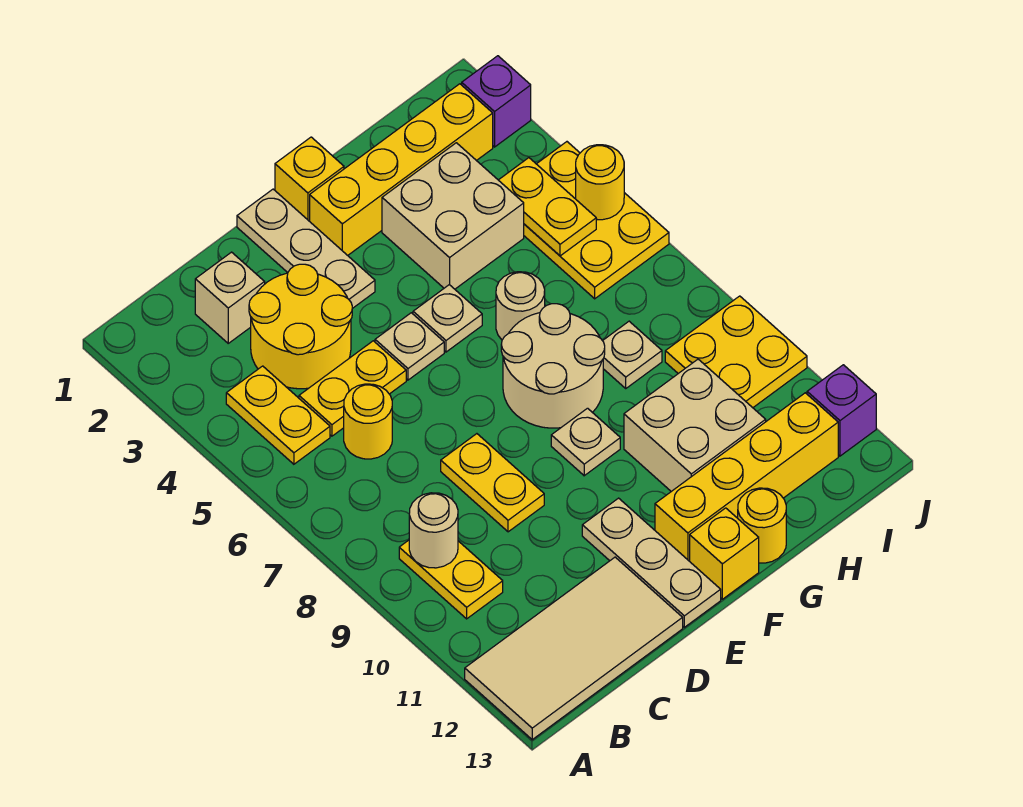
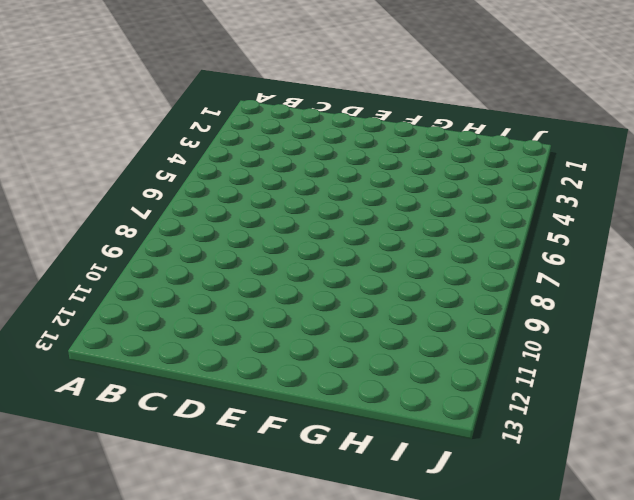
none -> tan tile A12:D13 level 1
none -> yellow plate B4:B5 level 1
none -> yellow plate B9:B10 level 1
none -> tan brick C2 level 1

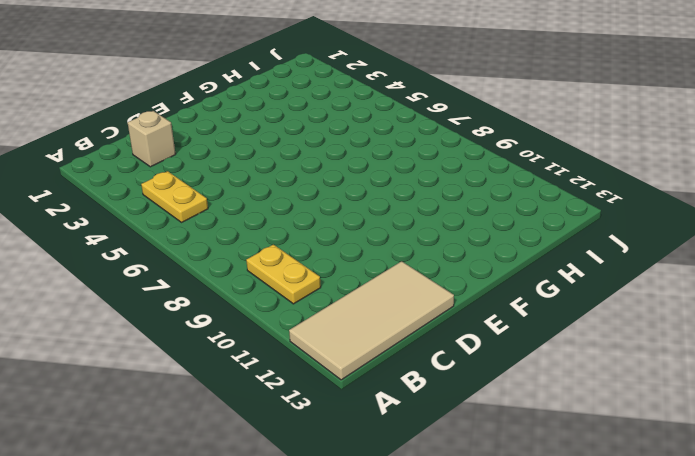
none -> yellow round brick C3:D4 level 1
none -> yellow plate C5:D5 level 1
none -> yellow round brick C6 level 1
none -> yellow plate D8:D9 level 1

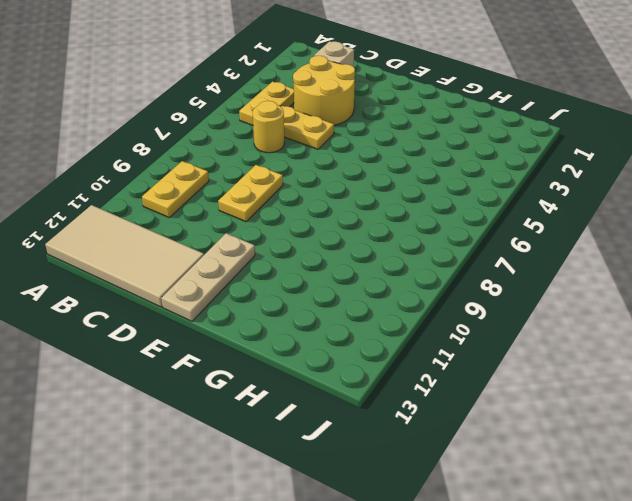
none -> tan plate E1:E3 level 1
none -> tan plate E5 level 1
none -> yellow brick F1 level 1
none -> yellow brick F2:I2 level 1

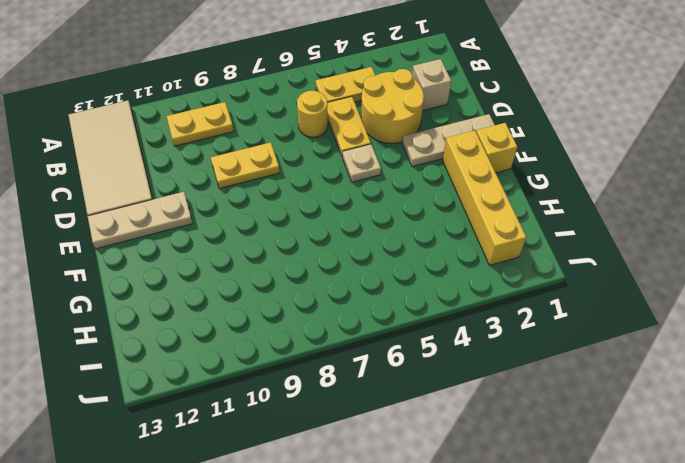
none -> tan plate F5 level 1
none -> tan round brick F7:G8 level 1
none -> tan plate F9 level 1
none -> yellow brick F12:I12 level 1

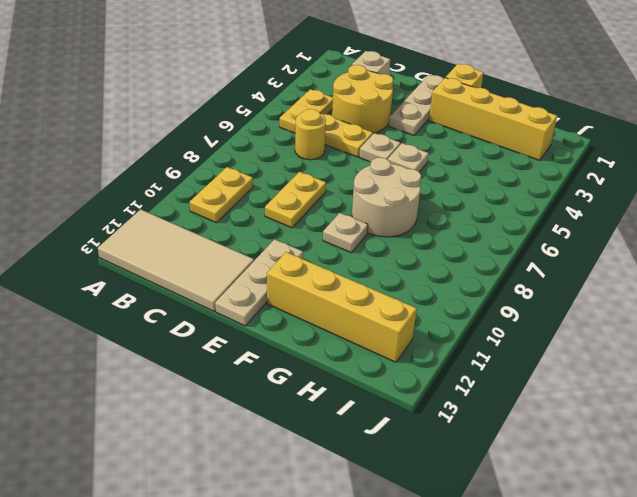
none -> yellow brick F13 level 1
none -> tan brick G3:H4 level 1
none -> tan round brick G6 level 1
none -> tan brick G10:H11 level 1

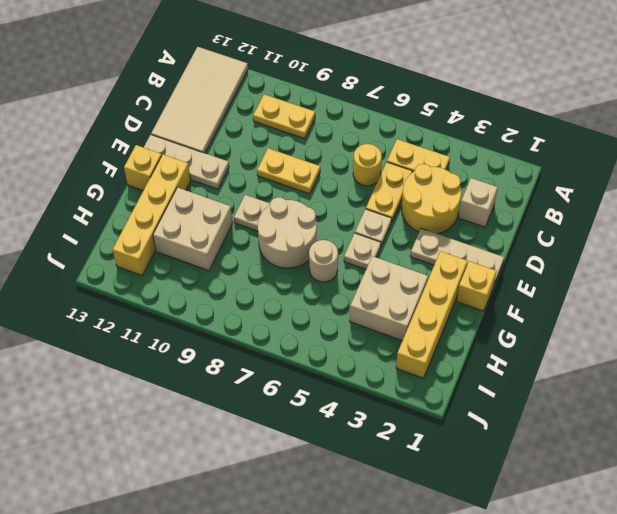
none -> yellow round brick G13 level 1
none -> tan plate H8 level 1
none -> yellow plate I4:J6 level 1
none -> yellow plate I9:J10 level 1

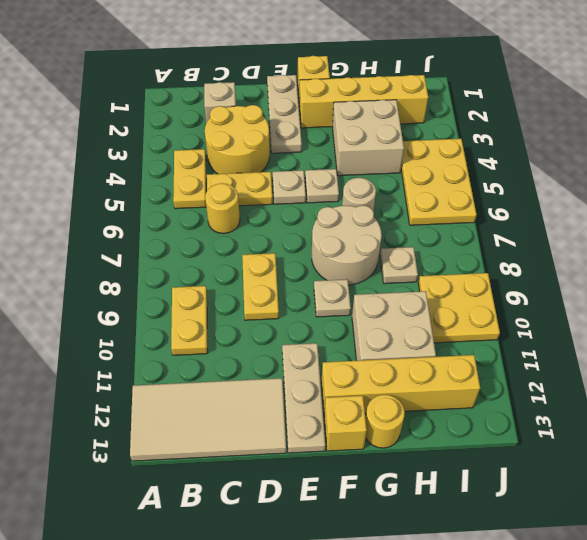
none -> purple brick J2 level 1
none -> purple brick J12 level 1
none -> tan round brick B9 level 2
none -> yellow plate I4:I5 level 2

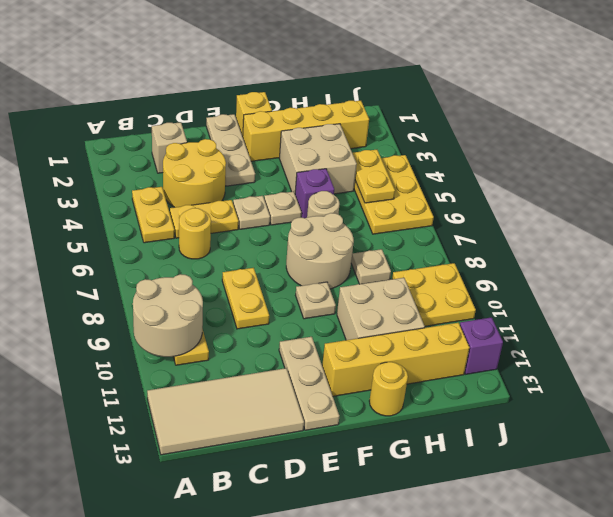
tan round brick A9:B10 level 2 -> tan round brick B9 level 2
purple brick G5 level 1 -> purple brick J2 level 1
none -> yellow brick F13 level 1
none -> yellow round brick J5 level 2

